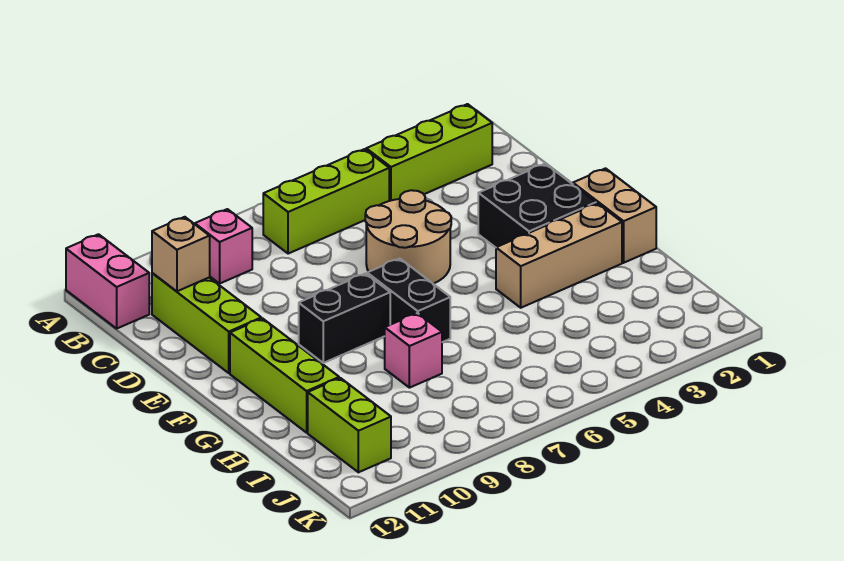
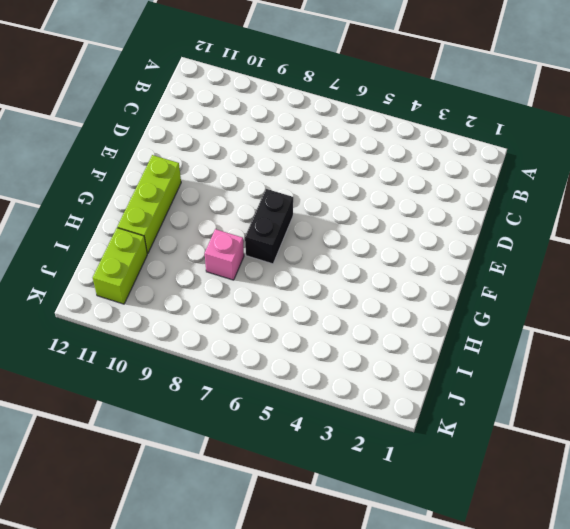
none -> pink brick A12:B12 level 1
none -> lime brick B2:B4 level 1
none -> lime brick B5:B7 level 1

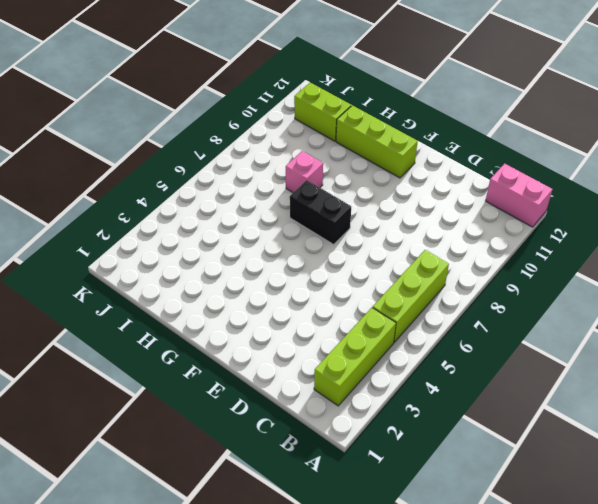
none -> pink brick B9 level 1
none -> lime brick C11:E11 level 1
none -> tan round brick D5:E6 level 1

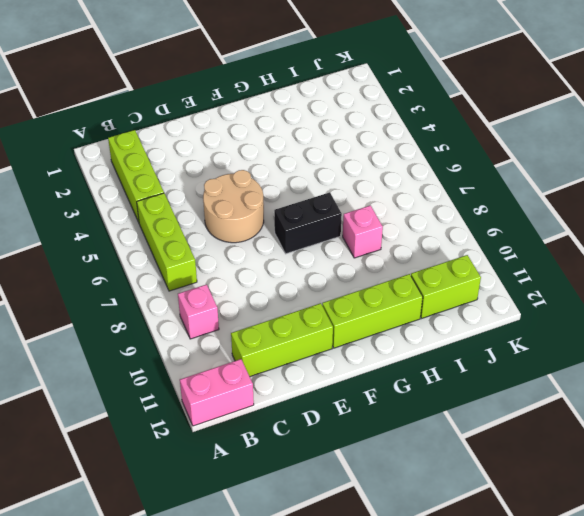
none -> black brick E2:F3 level 1
none -> tan brick F1:G1 level 1
none -> black brick F8:F9 level 1

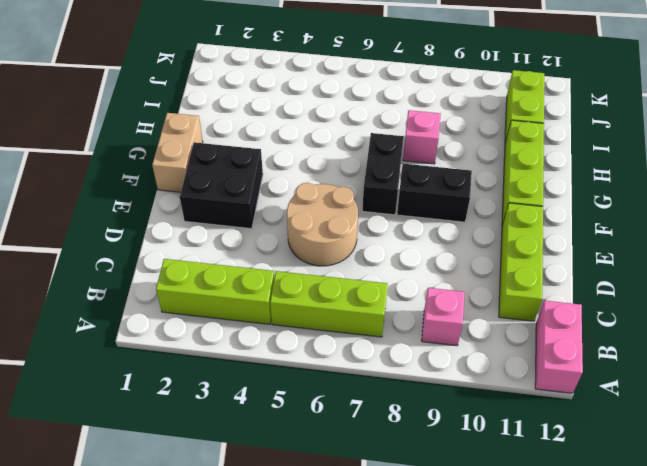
none -> tan brick G2:G4 level 1
none -> tan brick C11 level 2

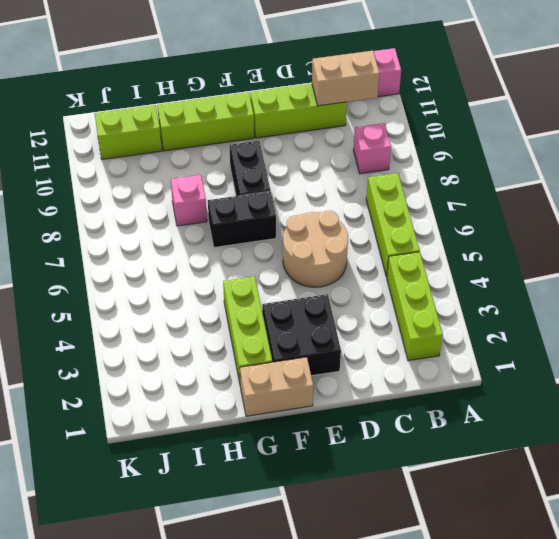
tan brick B11:C11 level 2 -> tan brick C11 level 2
lime brick G2:G4 level 1 -> tan brick G2:G4 level 1

